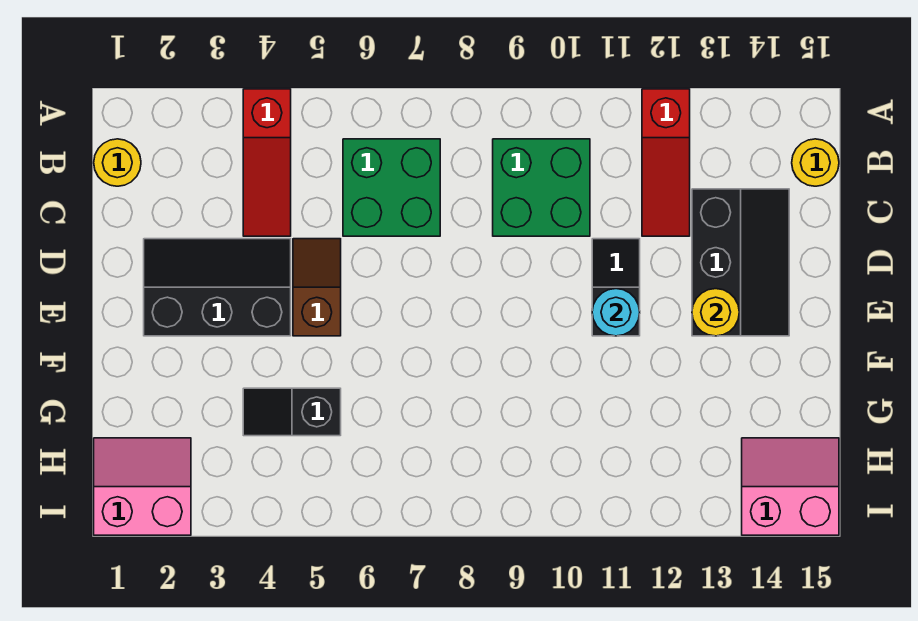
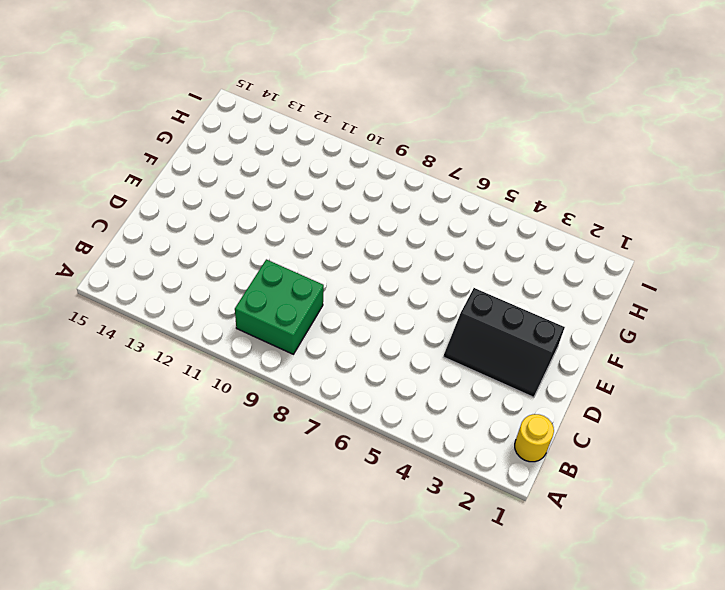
none -> red slope A4:C4 level 1 top A
none -> red slope A12:C12 level 1 top A
none -> green brick B6:C7 level 1

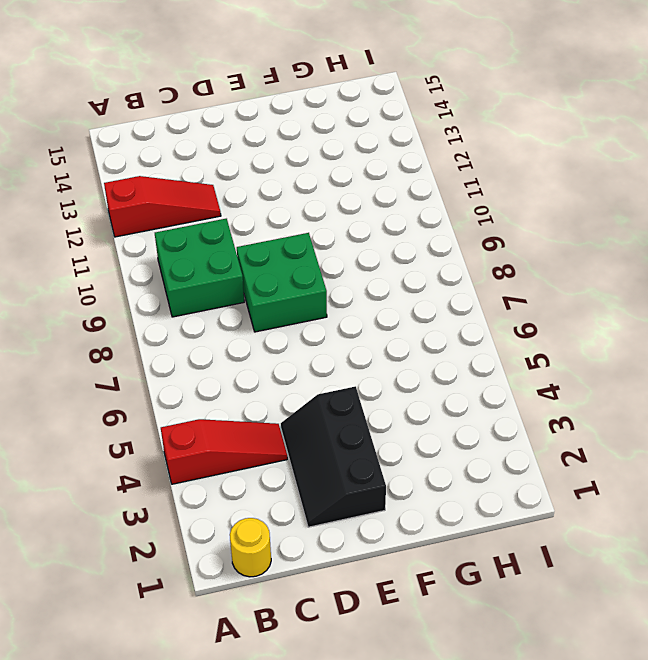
green brick D8:E9 level 1 -> green brick B6:C7 level 1
none -> yellow round brick B15 level 1
none -> black slope C13:E14 level 1 top 13
none -> brown slope D5:E5 level 1 top E

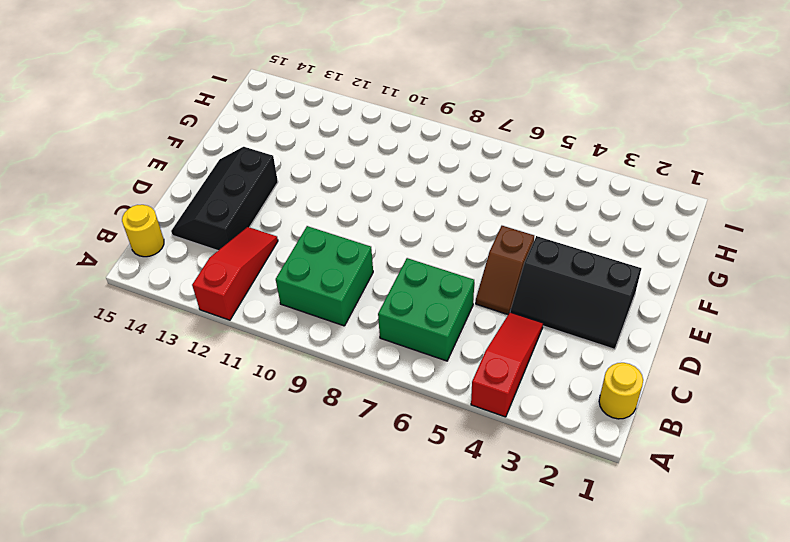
none -> black slope D11:E11 level 1 top E
none -> black slope G4:G5 level 1 top 5
none -> pink slope H1:I2 level 1 top I

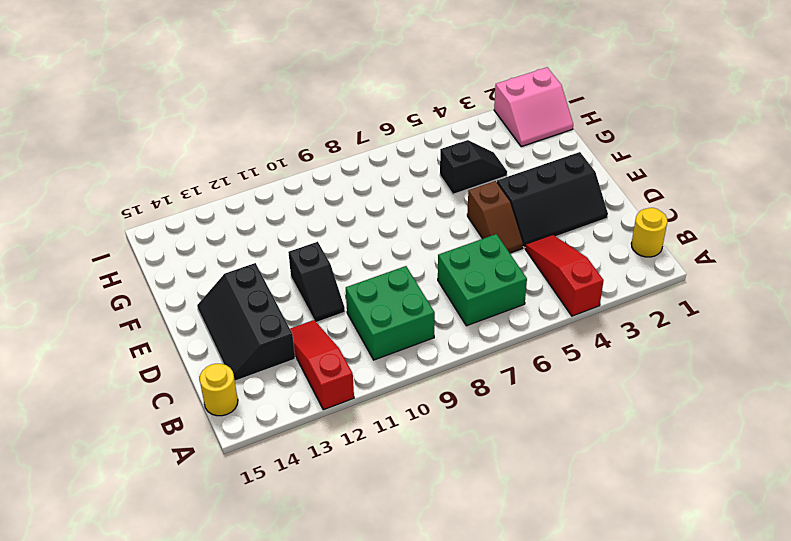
none -> pink slope H14:I15 level 1 top I
none -> cyan round brick E11 level 2
none -> yellow round brick E13 level 2

